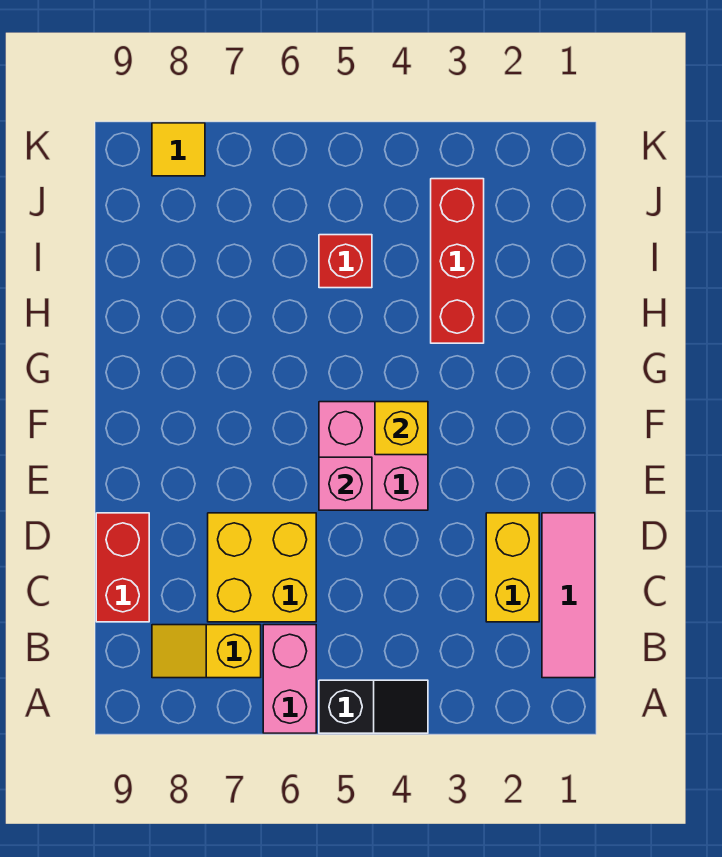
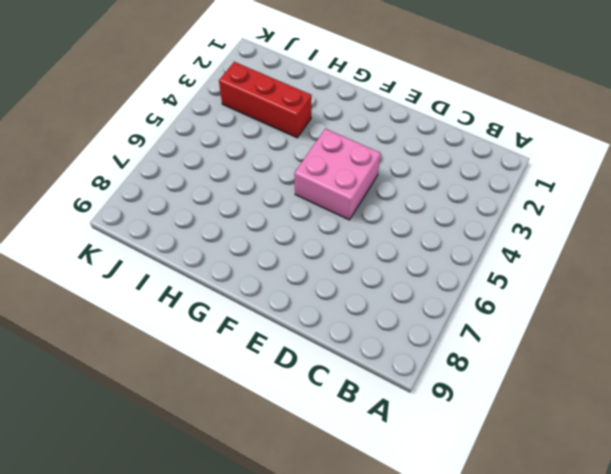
none -> black slope A4:A5 level 1 top 5
none -> pink brick A6:B6 level 1
none -> pink tile B1:D1 level 1

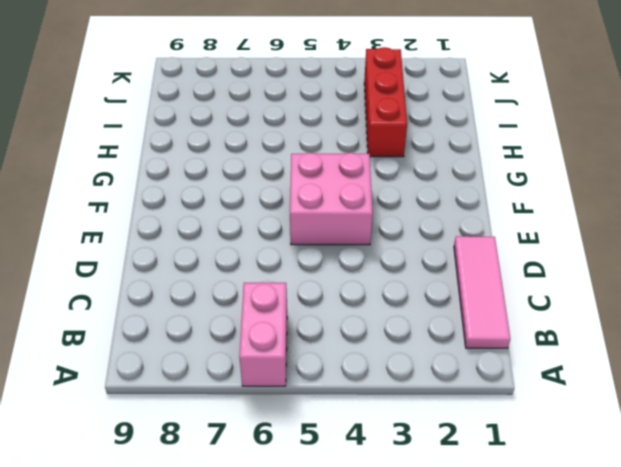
none -> black slope A4:A5 level 1 top 5
none -> yellow slope B7:B8 level 1 top 7
none -> yellow brick C2:D2 level 1

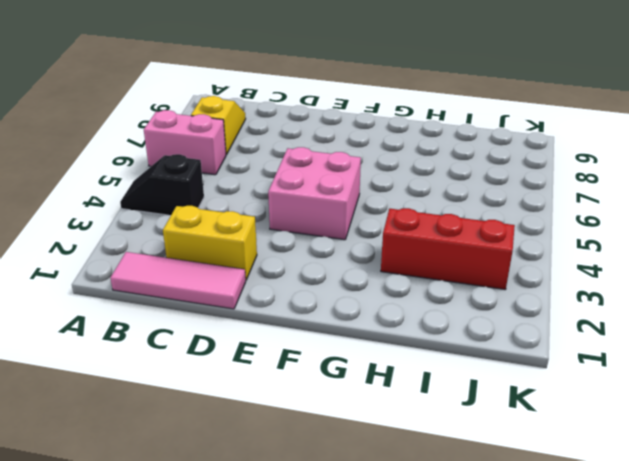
black slope A4:B4 level 1 top B -> black slope A4:A5 level 1 top 5
none -> yellow brick C6:D7 level 1
none -> red brick C9:D9 level 1
none -> red brick I5 level 1

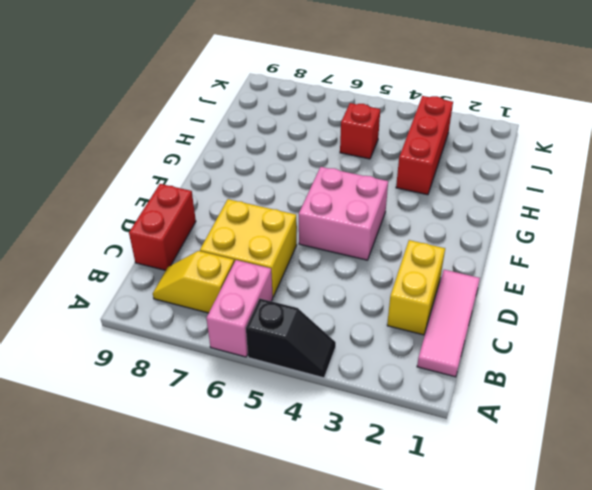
none -> yellow tile K8 level 1
none -> pink brick E5 level 2
none -> yellow brick F4 level 2

